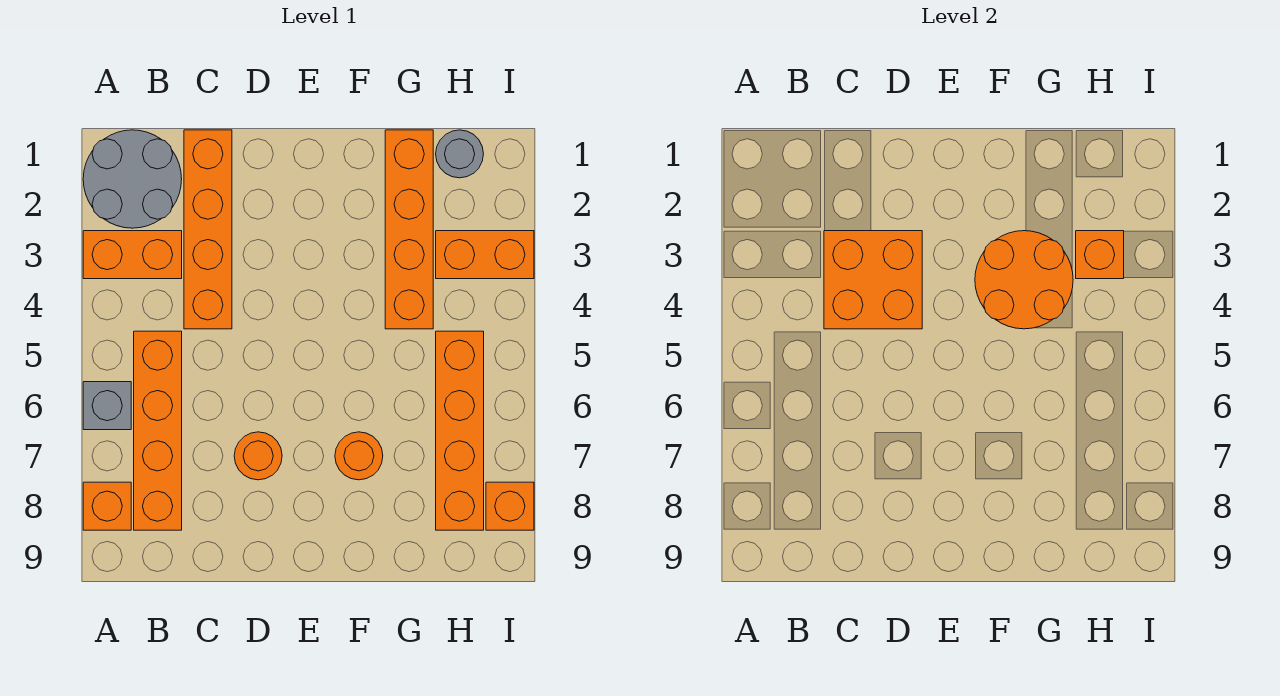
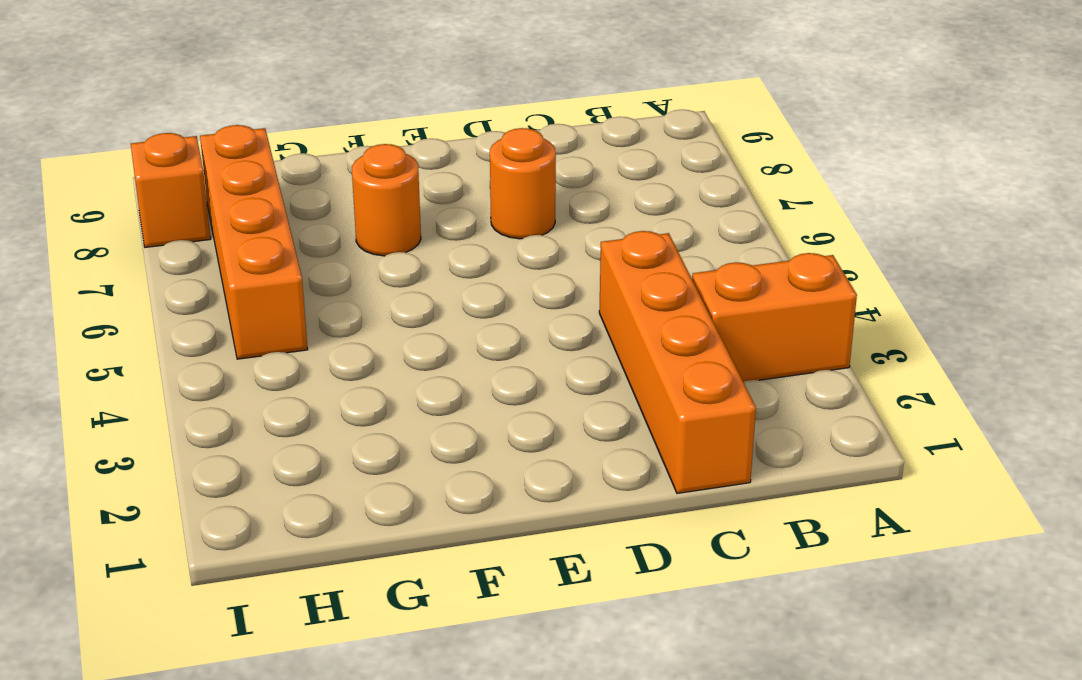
none -> grey round brick A1:B2 level 1
none -> grey brick A6 level 1
none -> orange brick A8 level 1

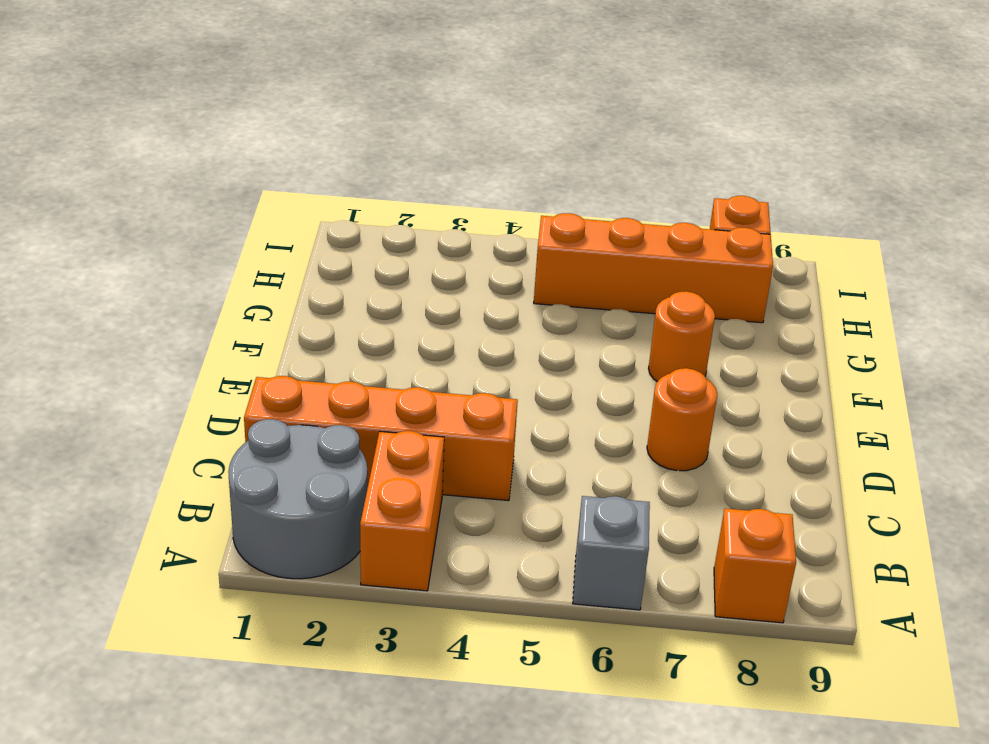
none -> orange brick B5:B8 level 1
none -> orange brick G1:G4 level 1
none -> grey round brick H1 level 1

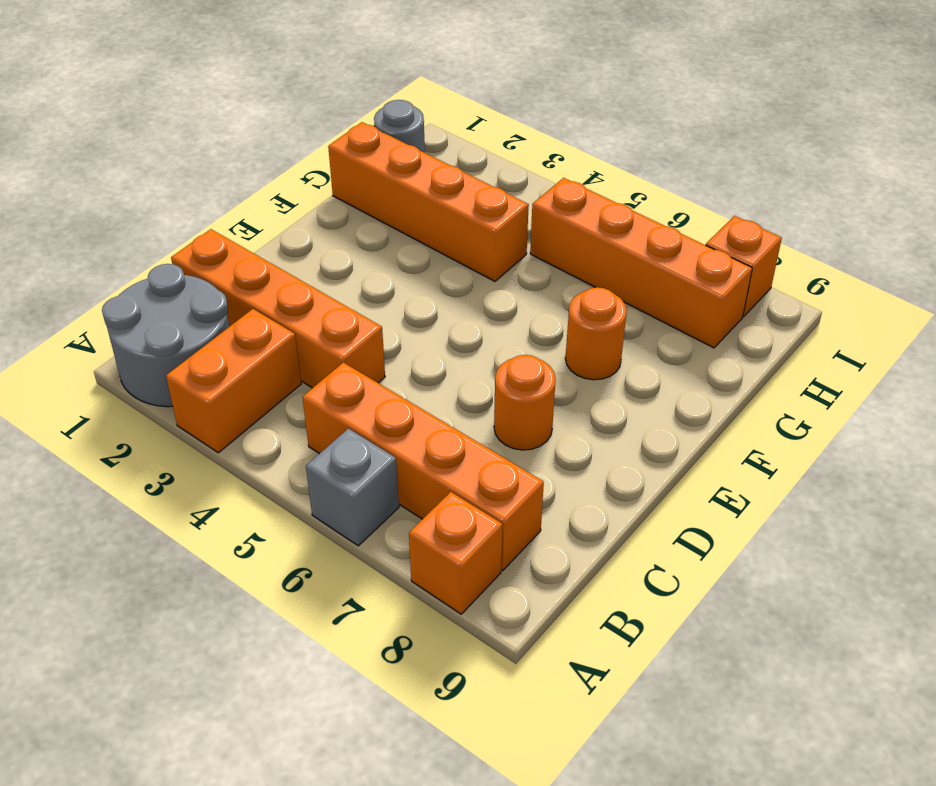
none -> orange brick H3:I3 level 1
none -> orange brick C3:D4 level 2
none -> orange round brick F3:G4 level 2

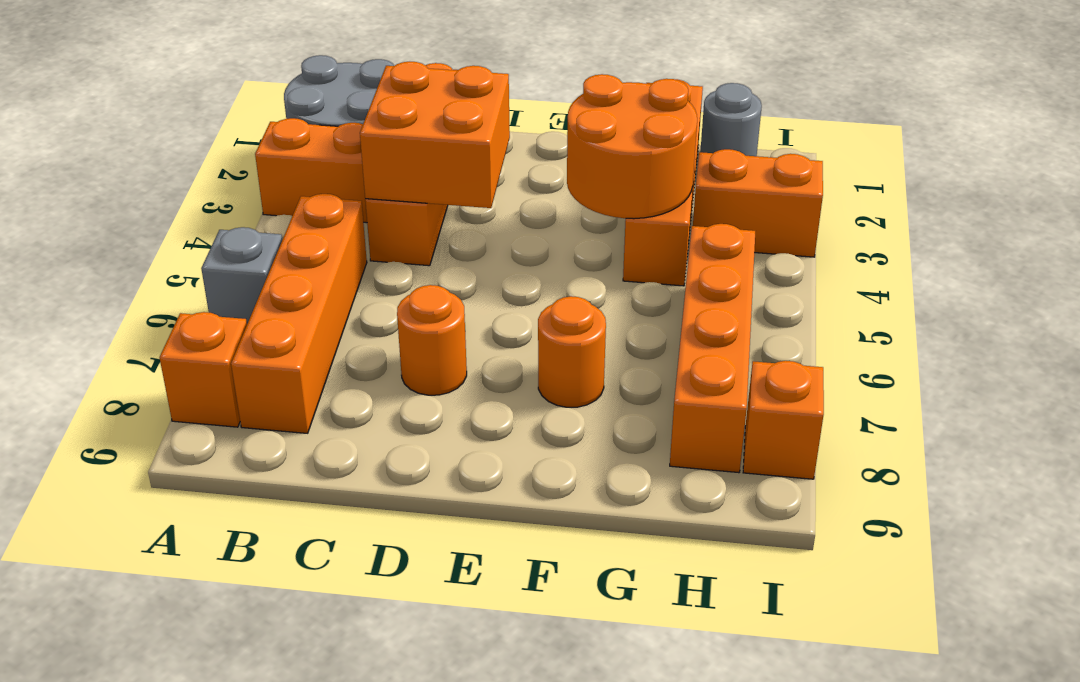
none -> orange brick H3 level 2

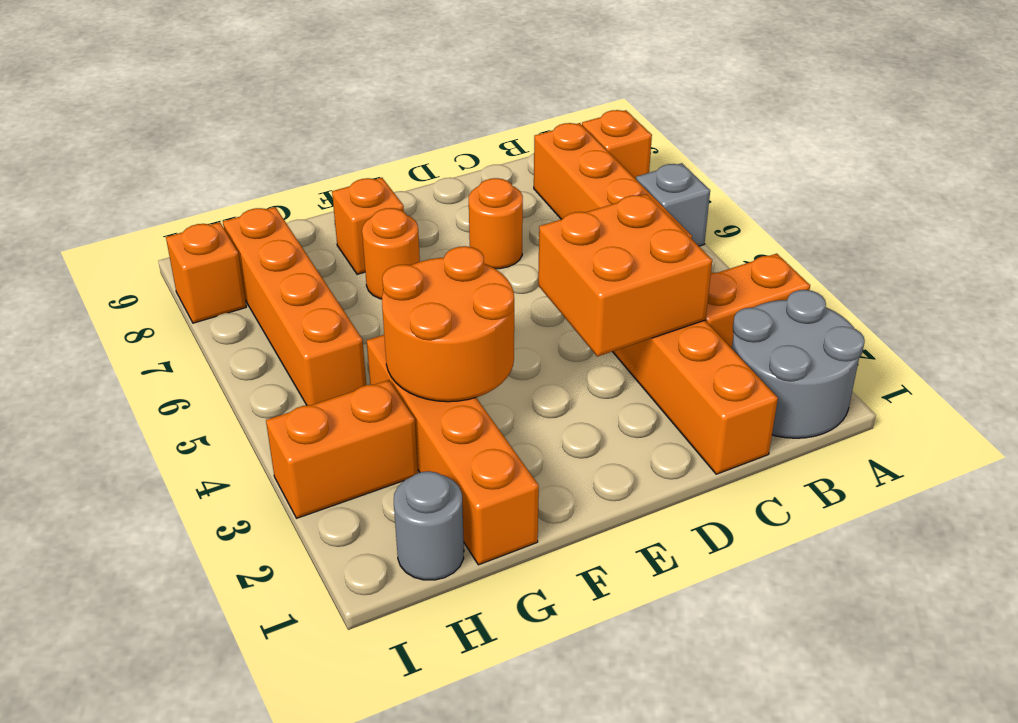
orange brick F8 level 1 -> orange brick H3 level 2

